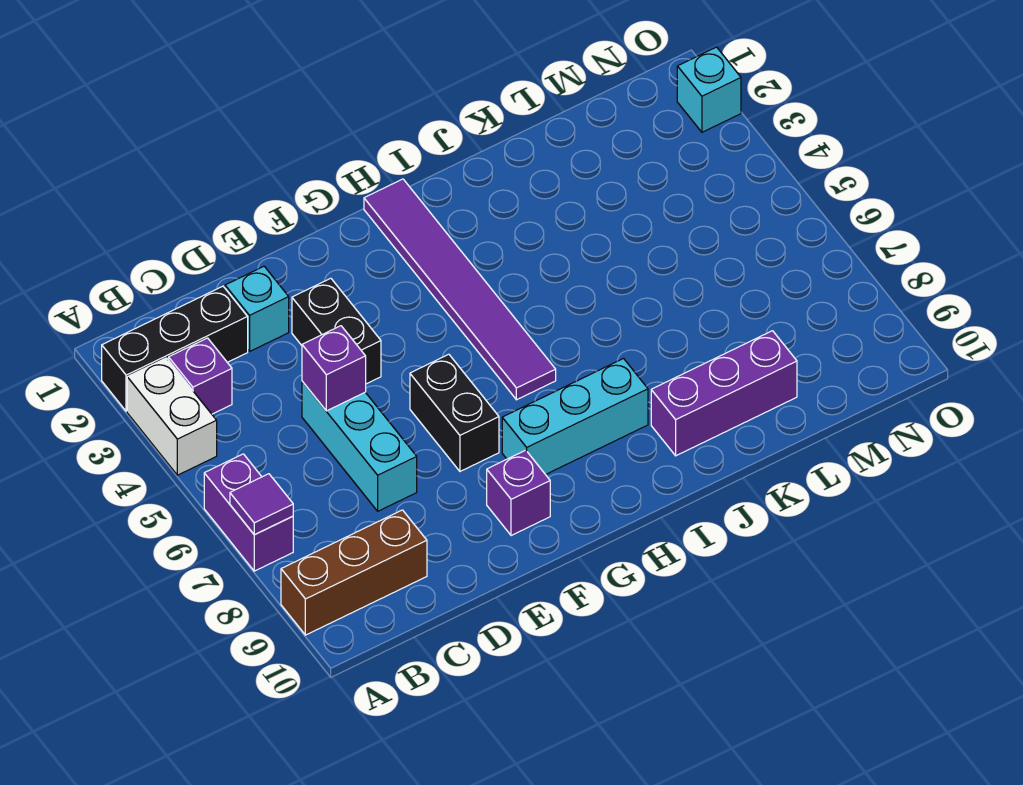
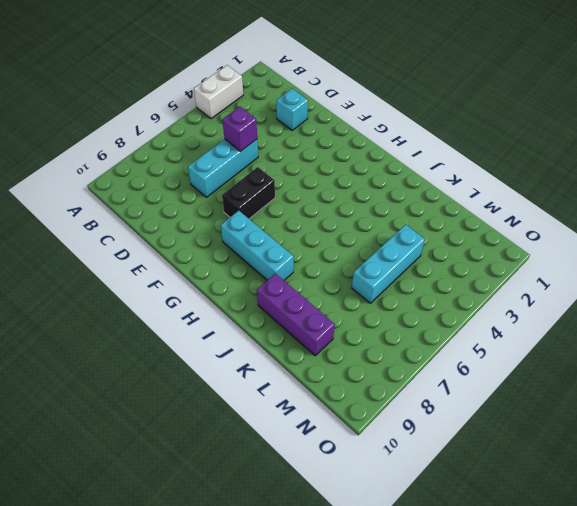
cyan brick L4:L6 level 1 -> none
none -> black brick A2:C2 level 1
none -> purple brick A6:A7 level 1
none -> brown brick A9:C9 level 1

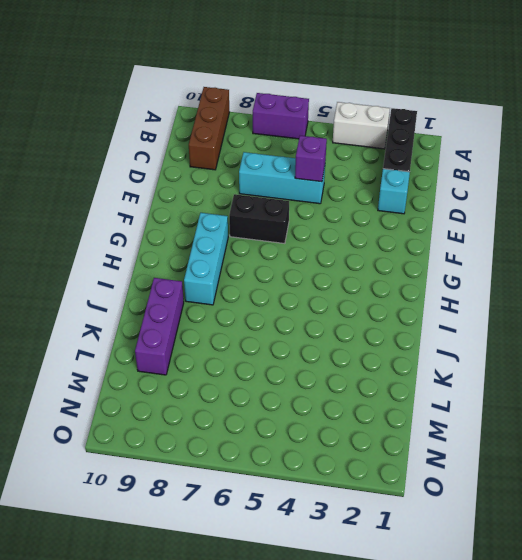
none -> purple brick B3 level 1
none -> black brick E3:E4 level 1
none -> purple brick F9 level 1

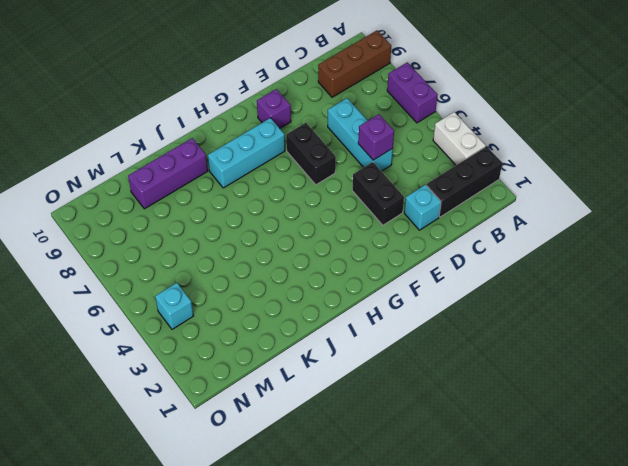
cyan brick N4 level 1 -> cyan brick O2 level 1
none -> purple brick B3 level 1
none -> purple tile H1:H6 level 1
none -> purple tile A7 level 2

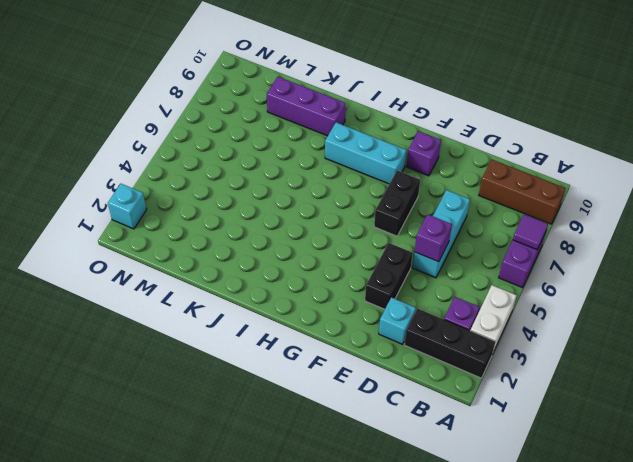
none -> purple tile H1:H6 level 1

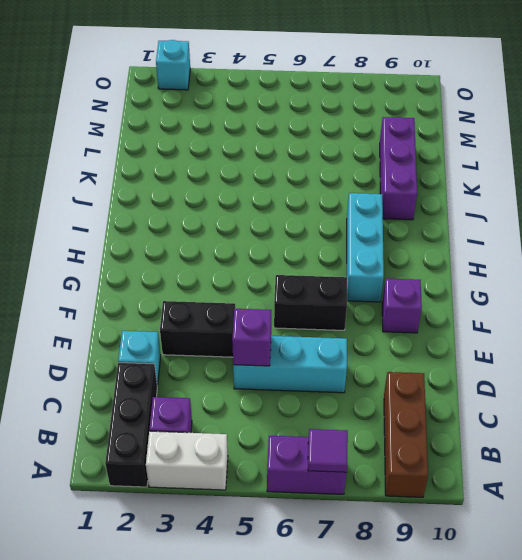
none -> purple tile H1:H6 level 1

